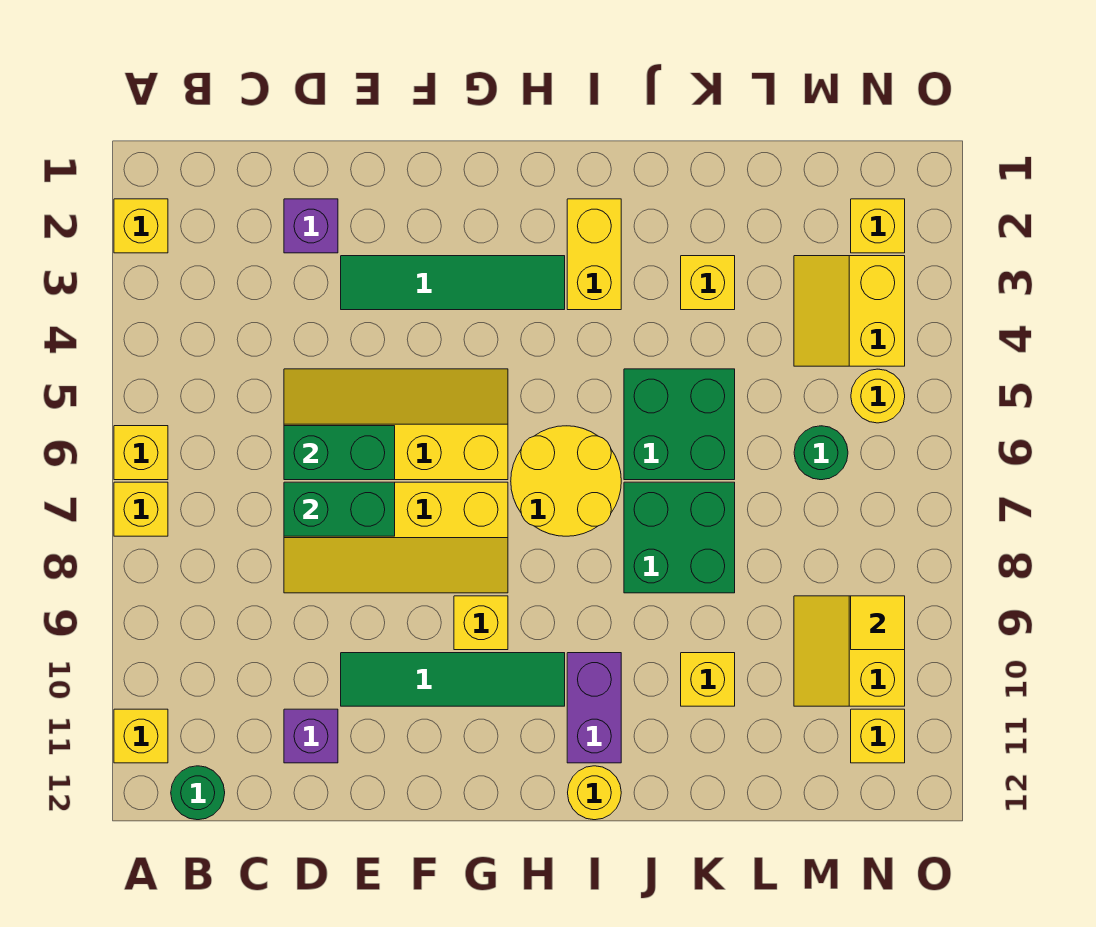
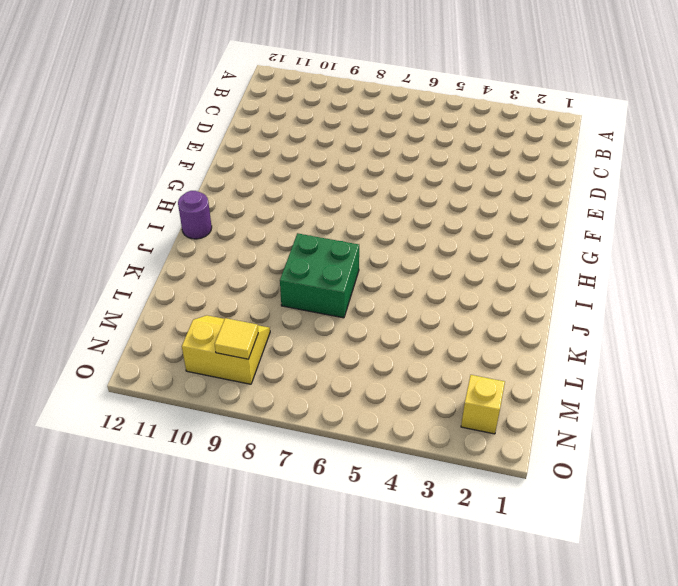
purple round brick I12 level 1 -> yellow round brick I12 level 1
none -> yellow brick A2 level 1
none -> yellow brick A6 level 1
none -> yellow brick A7 level 1

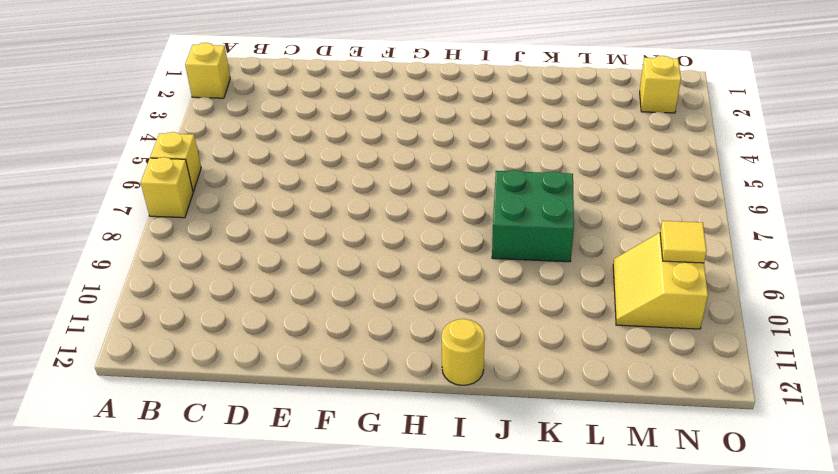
none -> yellow brick A11 level 1
none -> green round brick B12 level 1
none -> purple brick D2 level 1

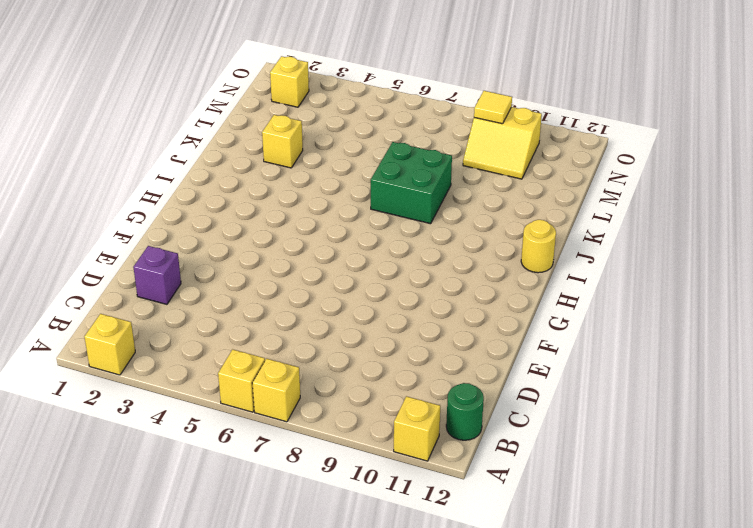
none -> yellow slope D5:G6 level 1 top 6
none -> yellow slope D7:G8 level 1 top 7
none -> purple brick D11 level 1

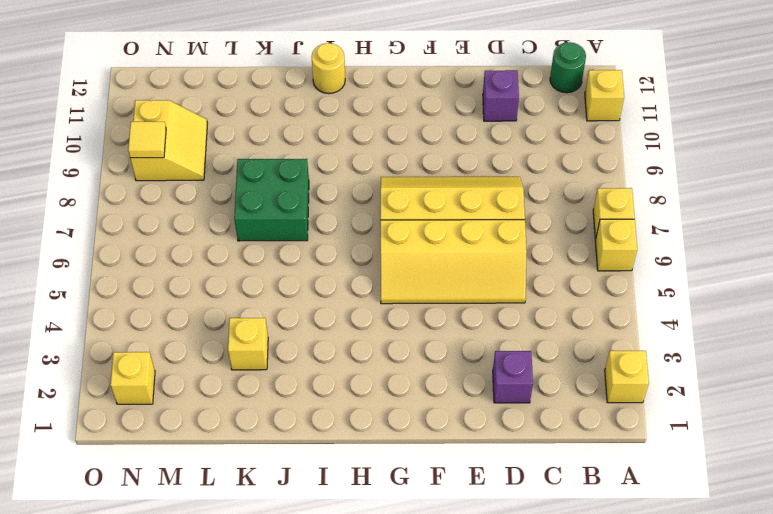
none -> green tile E3:H3 level 1
none -> green tile E10:H10 level 1
none -> yellow brick G9 level 1

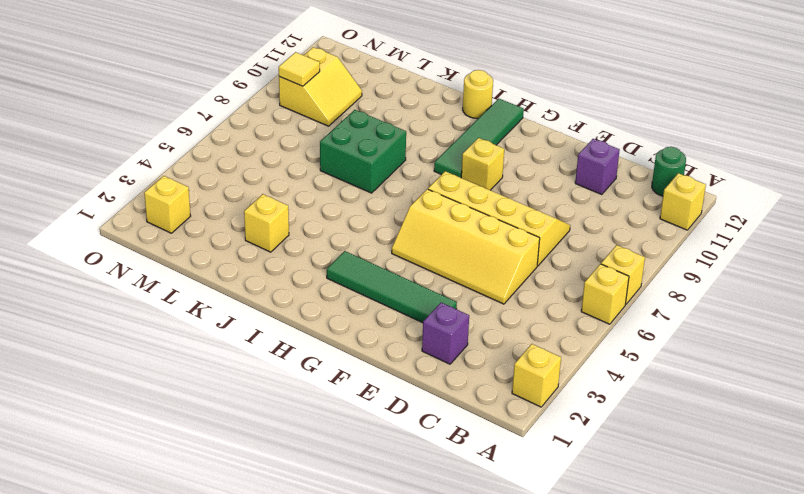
green tile H9:H12 level 1 -> green tile E10:H10 level 1
none -> yellow round brick H6:I7 level 1
none -> yellow brick I2:I3 level 1
none -> purple brick I10:I11 level 1

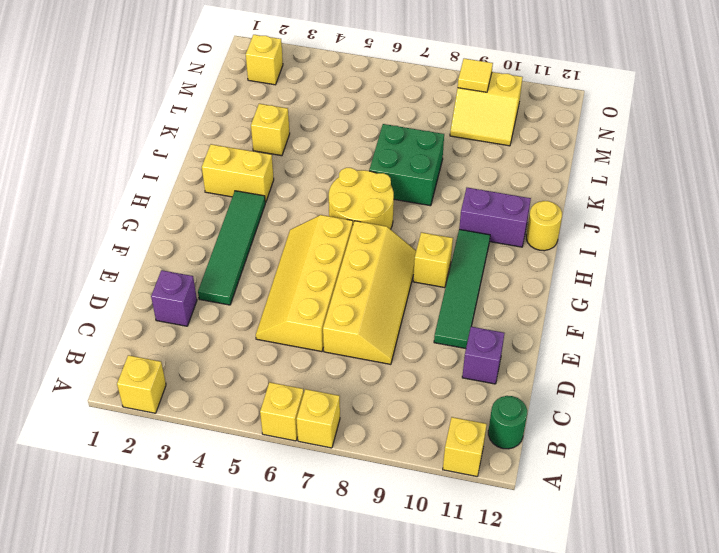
none -> green brick J5:K6 level 1
none -> yellow brick K10 level 1
none -> yellow slope M3:N4 level 1 top N

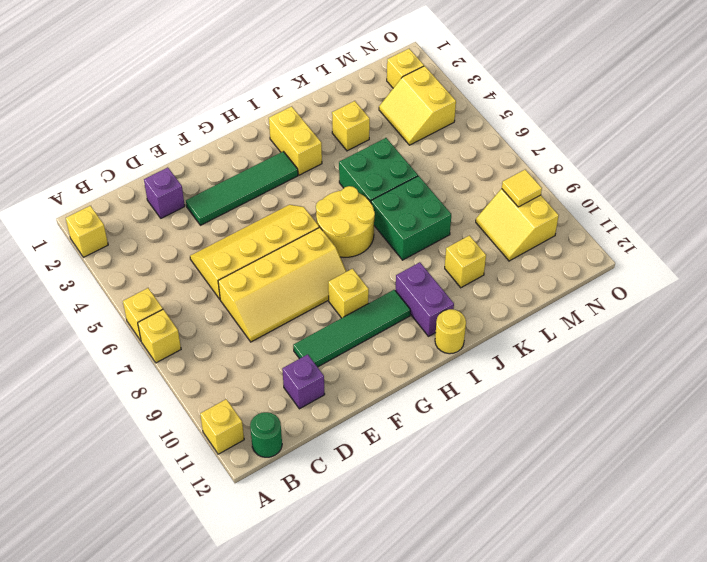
none -> green round brick M6 level 1
none -> yellow round brick N5 level 1
none -> yellow brick N11 level 1

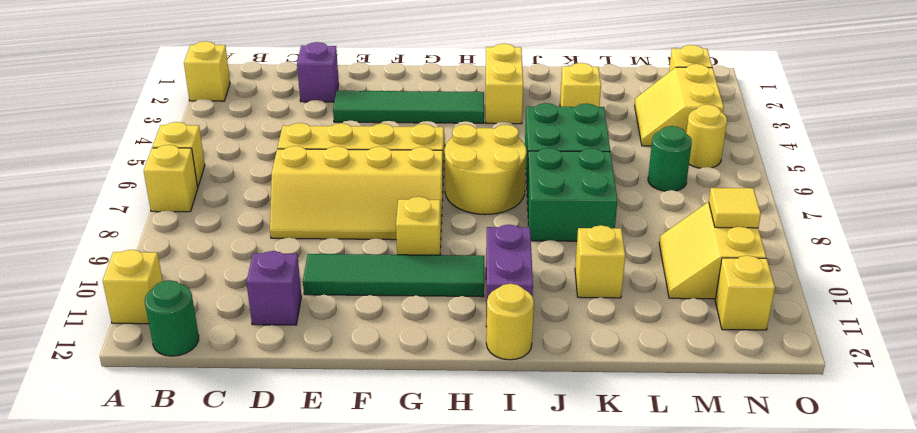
none -> green brick D6:E6 level 2
none -> green brick D7:E7 level 2

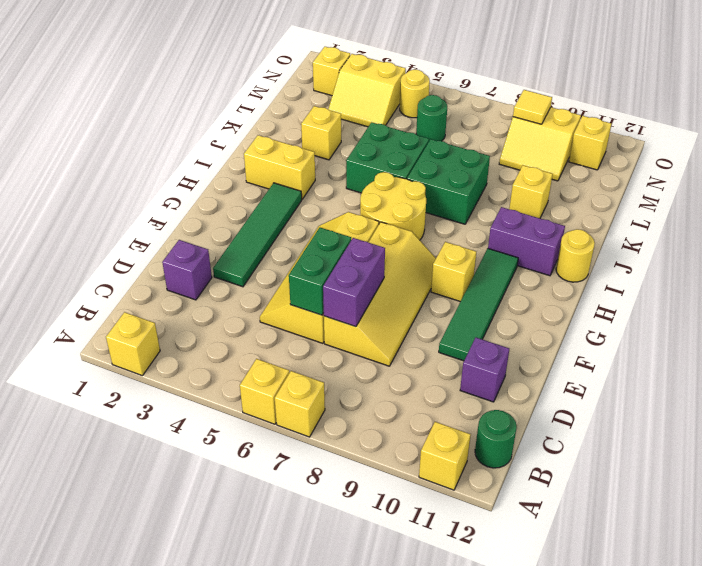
purple brick D7:E7 level 2 -> green brick D7:E7 level 2

